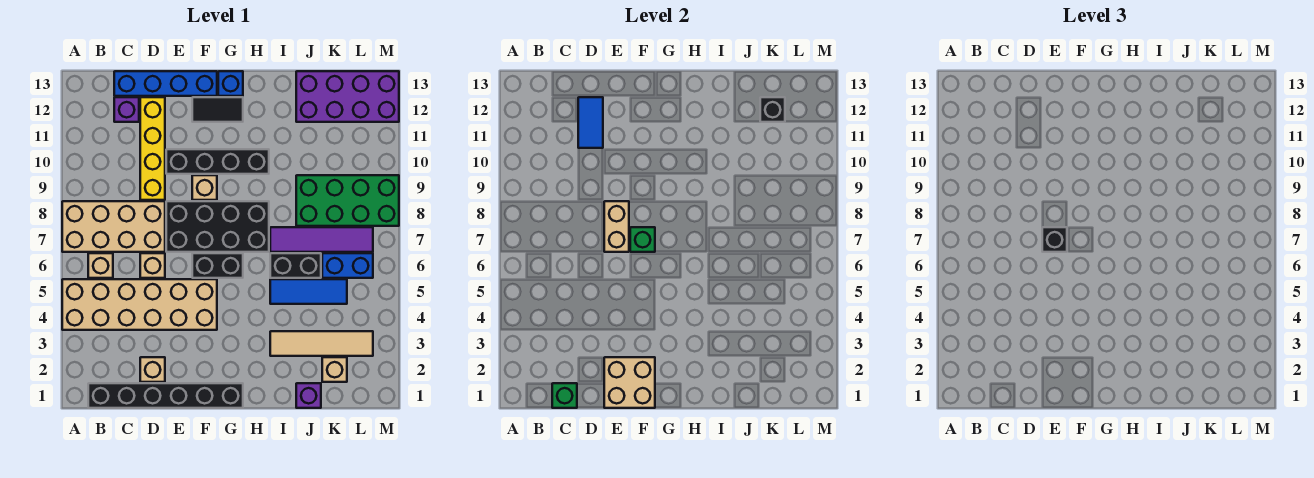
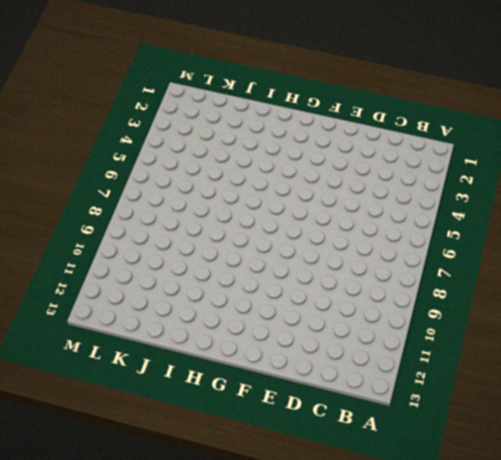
none -> tan brick A4:F5 level 1
none -> tan brick A7:D8 level 1
none -> black brick B1:G1 level 1
none -> tan brick B6 level 1

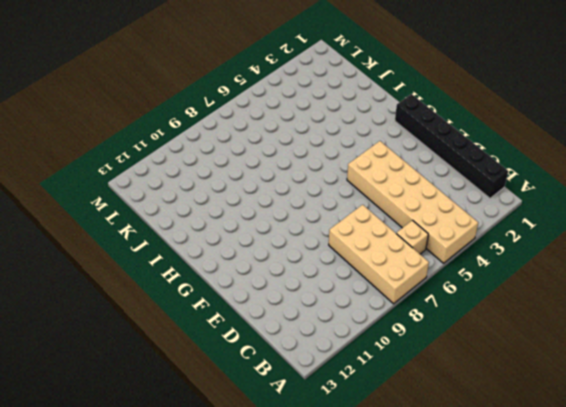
none -> purple brick C12 level 1
none -> blue brick C13:F13 level 1
none -> tan brick D2 level 1
none -> tan brick D6 level 1

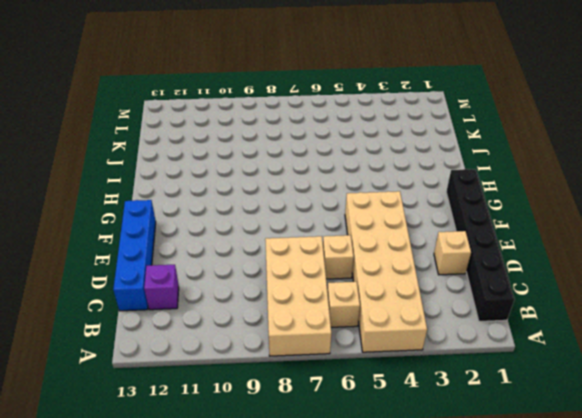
none -> yellow brick D9:D12 level 1
none -> black brick E7:H8 level 1
none -> black brick E10:H10 level 1
none -> black brick F6:G6 level 1

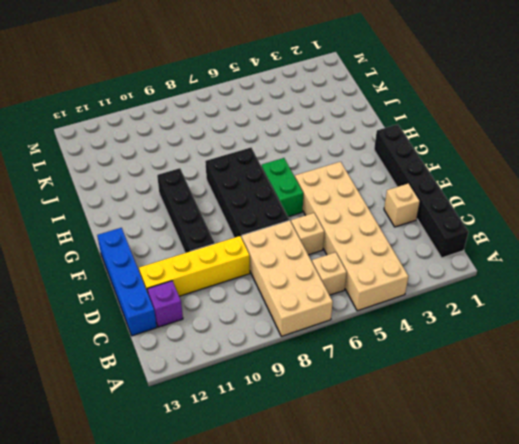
green brick F6:G6 level 1 -> black brick F6:G6 level 1
none -> tan brick F9 level 1
none -> black tile F12:G12 level 1
none -> blue brick G13 level 1
none -> tan tile I3:L3 level 1

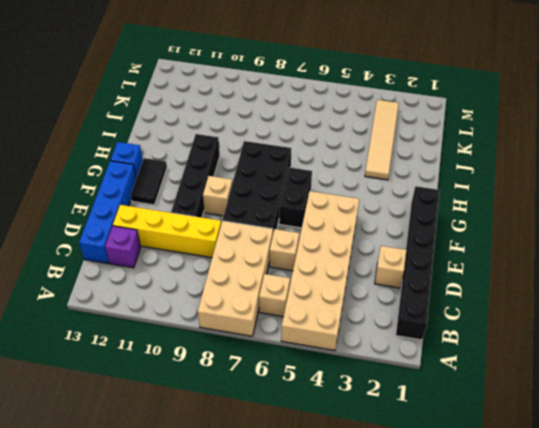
none -> blue tile I5:K5 level 1
none -> black brick I6:J6 level 1
none -> purple tile I7:L7 level 1
none -> purple brick J1 level 1

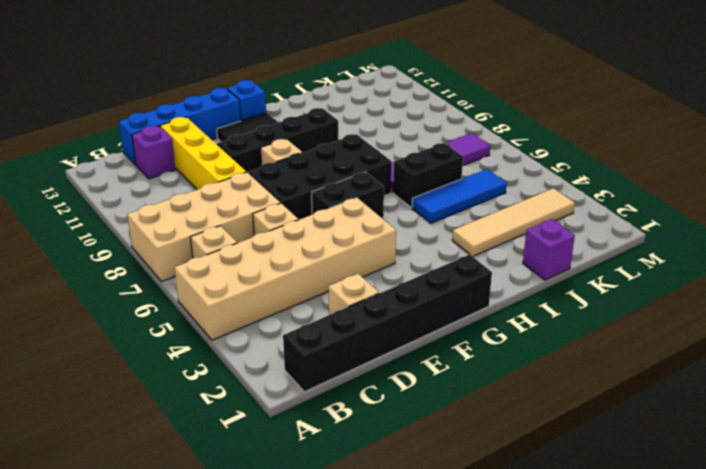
none -> green brick J8:M9 level 1
none -> purple brick J12:M13 level 1
none -> tan brick K2 level 1
none -> blue brick K6:L6 level 1

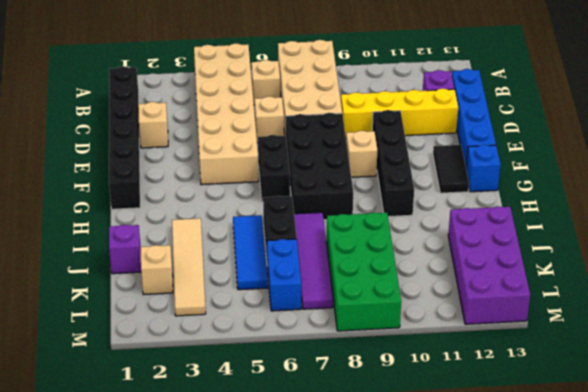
none -> green brick C1 level 2
none -> blue tile D11:D12 level 2
none -> tan brick E1:F2 level 2
none -> tan brick E7:E8 level 2

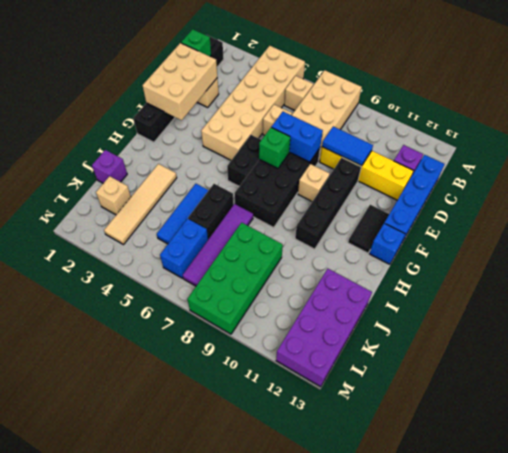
tan brick D1:F2 level 2 -> tan brick E1:F2 level 2
blue tile D9:D10 level 2 -> blue tile D11:D12 level 2
blue brick E7:E8 level 2 -> tan brick E7:E8 level 2
none -> black brick K12 level 2
none -> black brick E7 level 3

